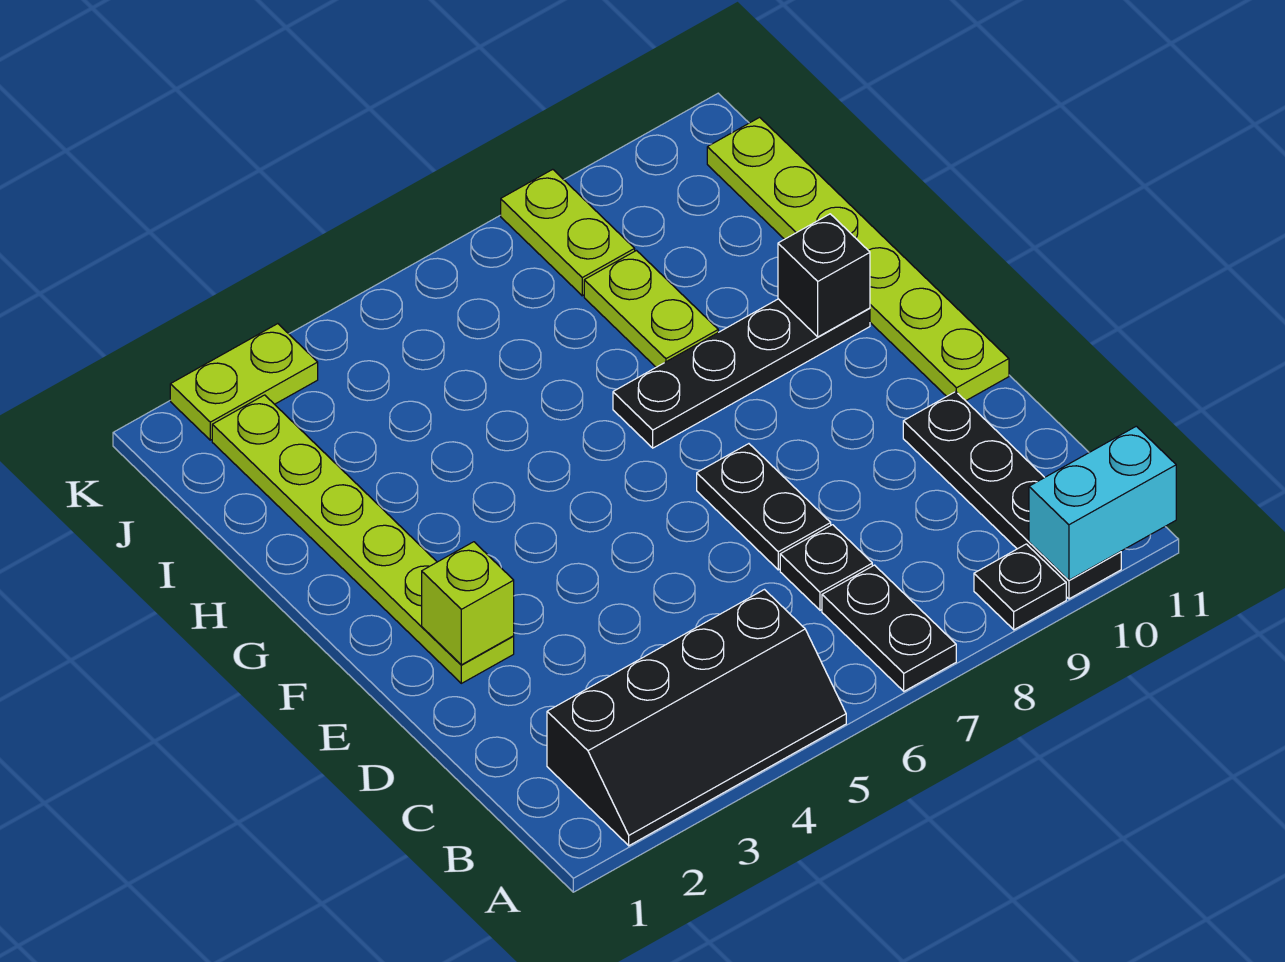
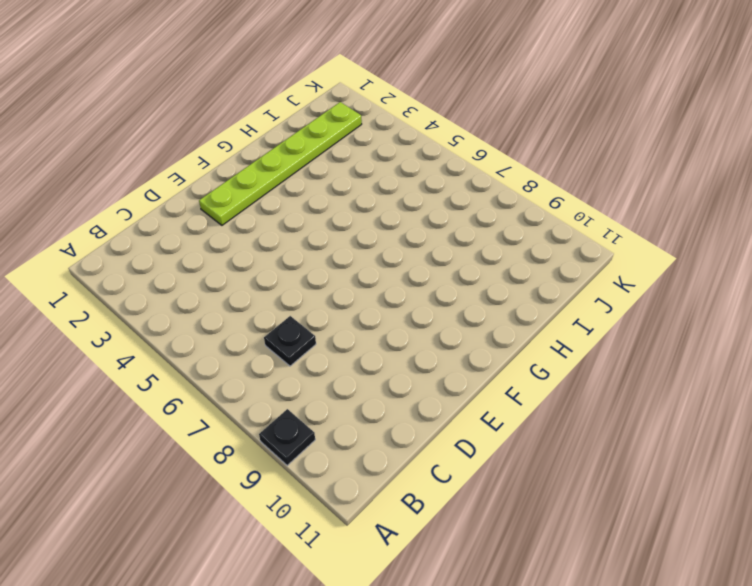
none -> black slope A2:B5 level 1 top B
none -> black plate A7:B7 level 1
none -> black plate A10:D10 level 1

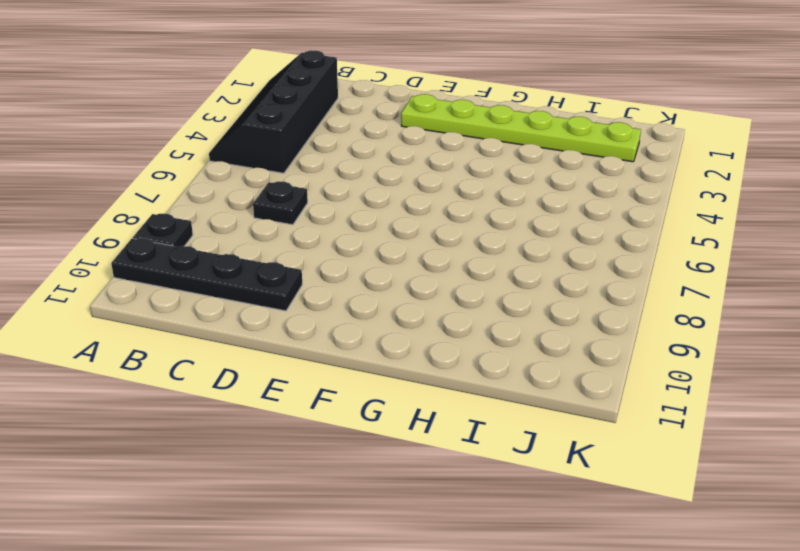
none -> black plate A7:B7 level 1
none -> black plate D7:E7 level 1
none -> lime plate E11:J11 level 1

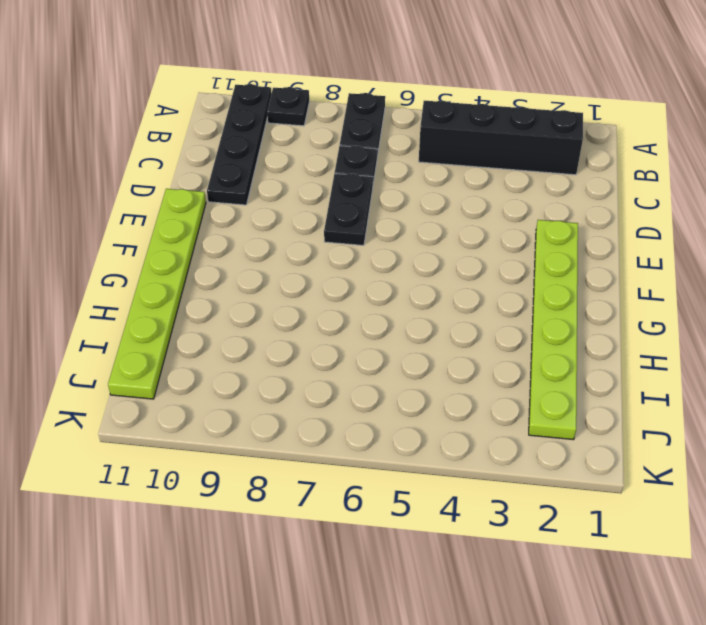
none -> black plate G7:G10 level 1
none -> lime plate H8:I8 level 1
none -> lime plate J8:K8 level 1

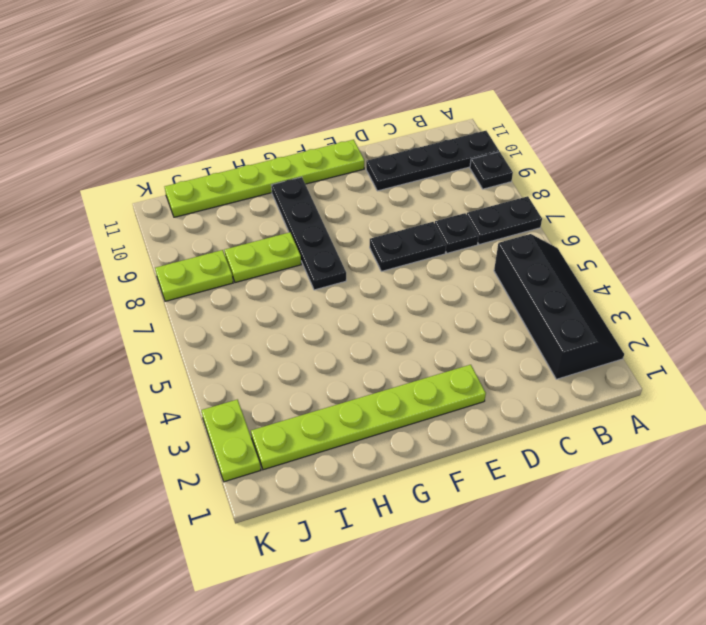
none -> cyan brick A10:A11 level 2
none -> lime brick E2 level 2
none -> black brick G10 level 2

